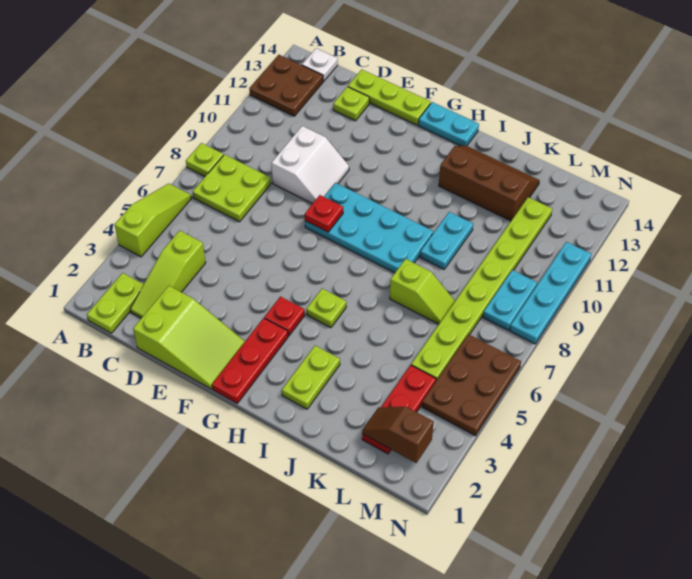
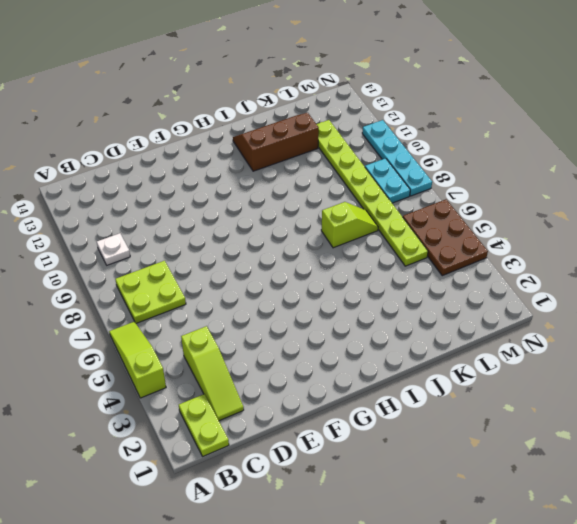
white plate B10 level 1 -> white plate B14 level 1
none -> lime plate A8 level 1
none -> brown plate A12:B13 level 1
none -> lime slope D1:F2 level 1 top D

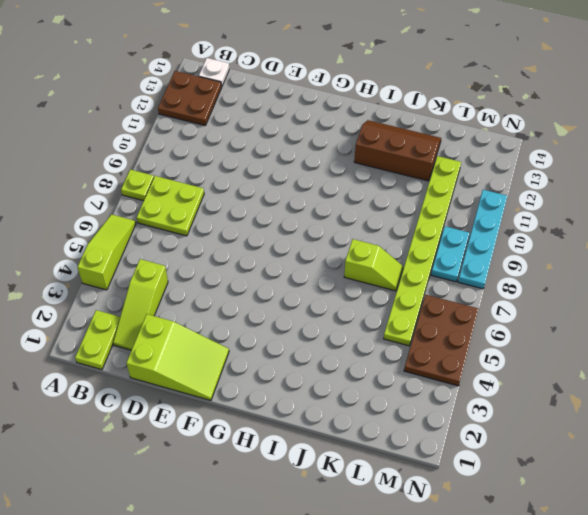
none -> white slope D9:E10 level 1 top D
none -> lime plate D13 level 1
none -> lime plate D14:F14 level 1

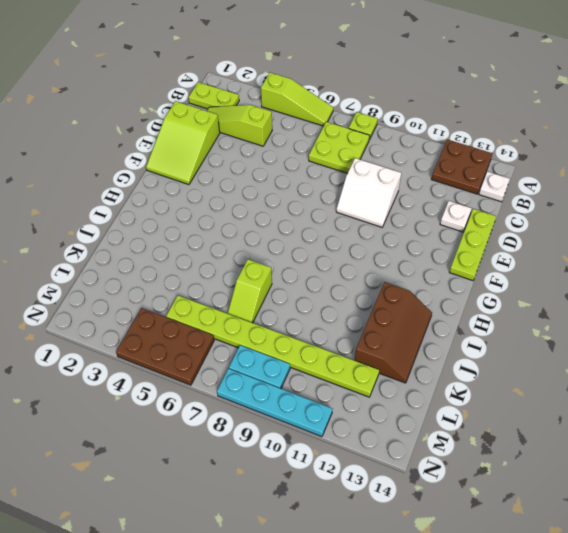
white plate D13 level 1 -> lime plate D13 level 1
none -> cyan plate F8:I9 level 1
none -> red plate G1:G3 level 1
none -> red plate G4 level 1

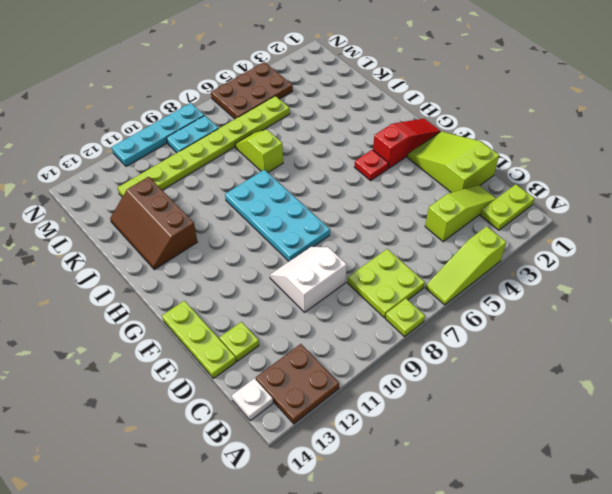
red slope G1:G3 level 1 top 3 -> red plate G1:G3 level 1
none -> cyan plate G14:H14 level 1
none -> lime plate H5 level 1
none -> lime plate I2:I3 level 1

